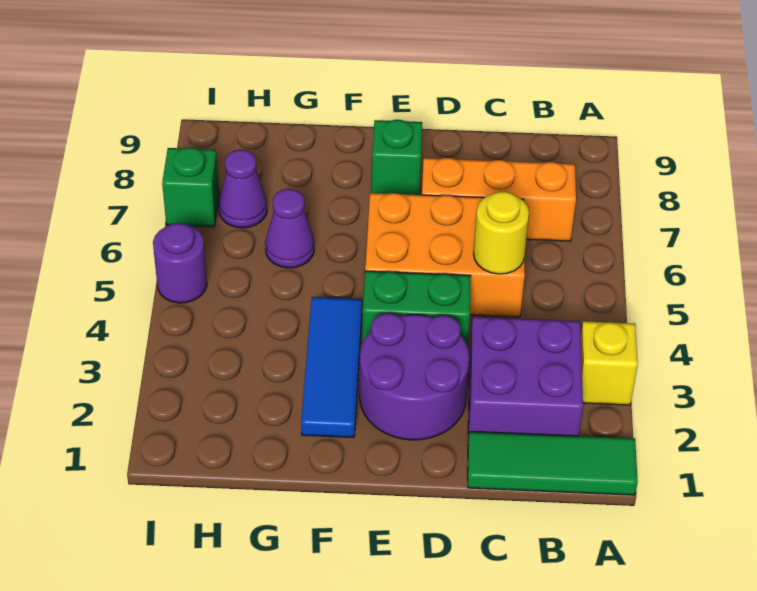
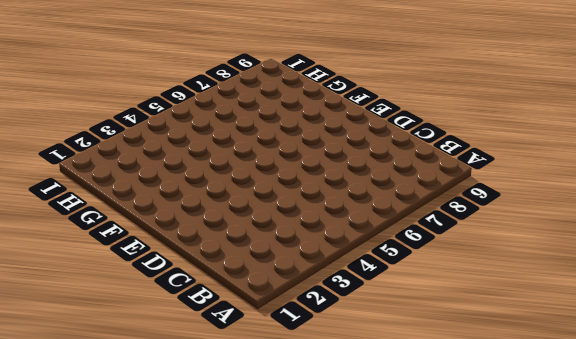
none -> green tile A1:C1 level 1
none -> yellow brick A3 level 1
none -> purple brick B2:C3 level 1

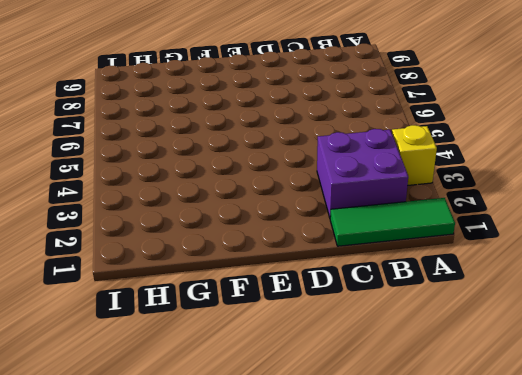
none -> orange brick B7:D7 level 1
none -> orange brick C5:E6 level 1
none -> purple round brick D2:E3 level 1

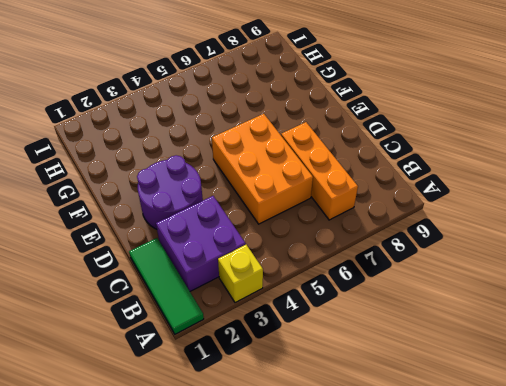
none -> green brick D4:E4 level 1
none -> green brick E8 level 1
none -> blue tile F2:F4 level 1

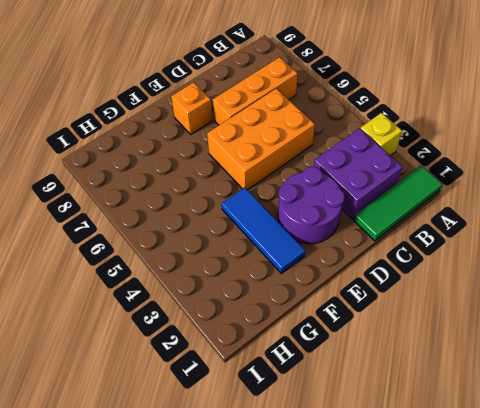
orange brick E8 level 1 -> green brick E8 level 1
none -> green brick D4:E4 level 1
none -> purple cone G6 level 1
none -> purple cone H7 level 1

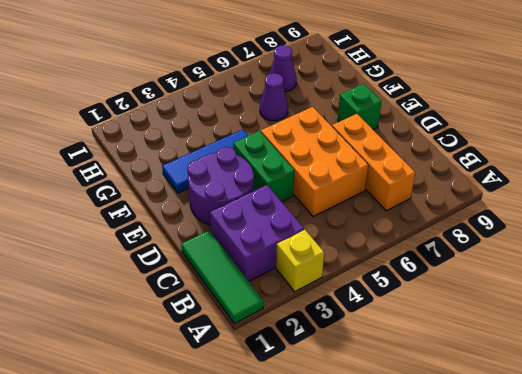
none -> purple round brick I5 level 1
none -> green brick I7 level 1
none -> yellow round brick C5 level 2

